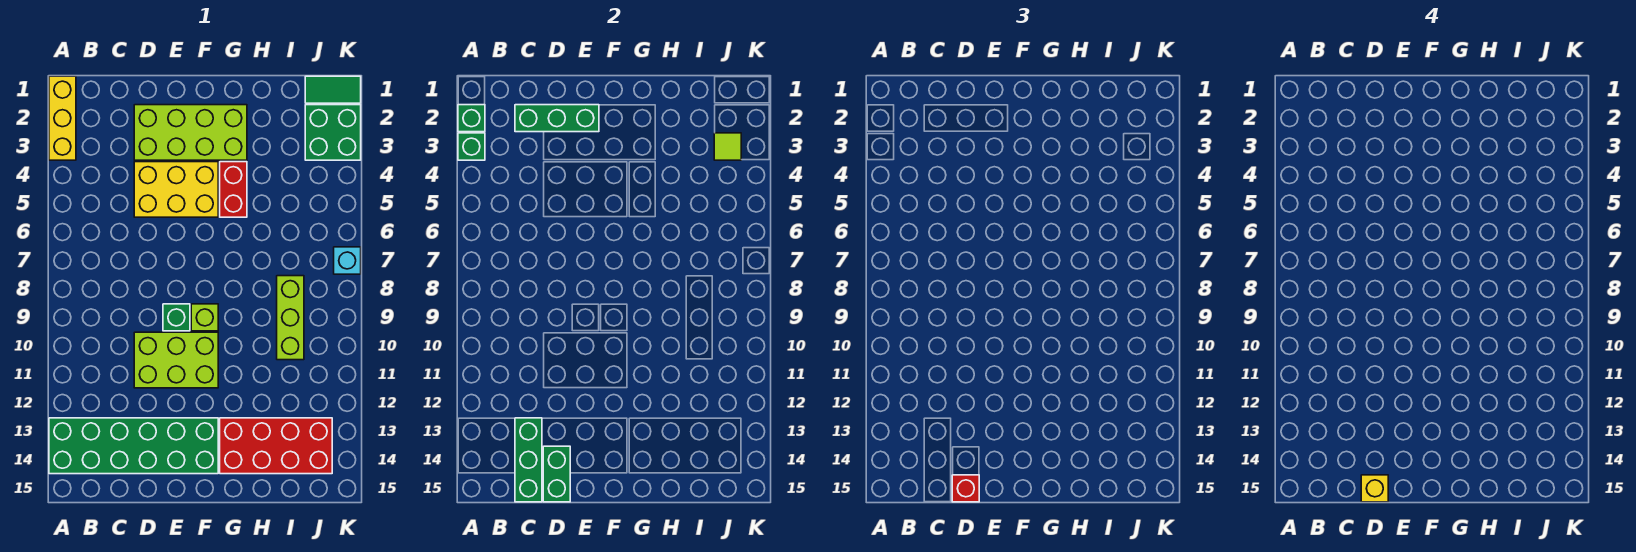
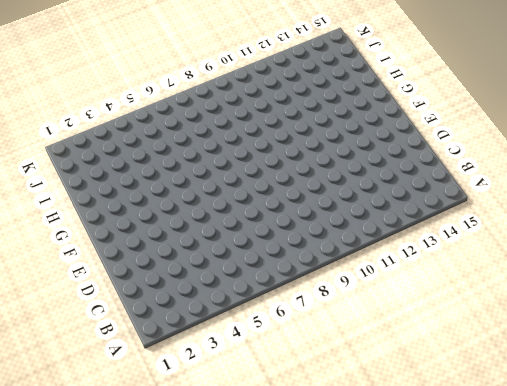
none -> yellow brick A1:A3 level 1
none -> green brick A13:F14 level 1
none -> lime brick D2:G3 level 1

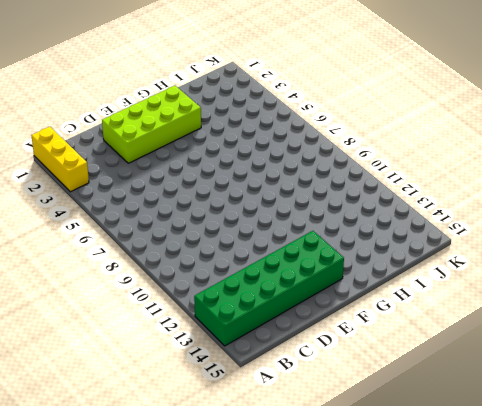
none -> yellow brick D4:F5 level 1
none -> lime brick D10:F11 level 1
none -> green brick E9 level 1

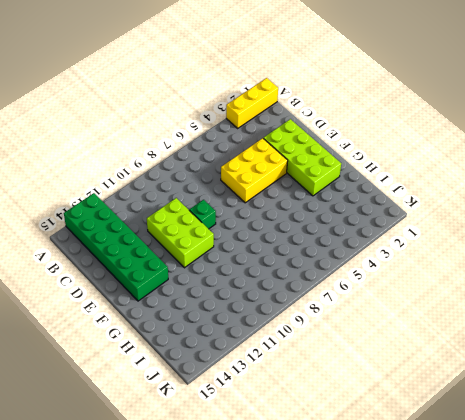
yellow brick D4:E6 level 1 -> yellow brick D4:F5 level 1
none -> lime brick F9 level 1
none -> red brick G4:G5 level 1
none -> red brick G13:J14 level 1

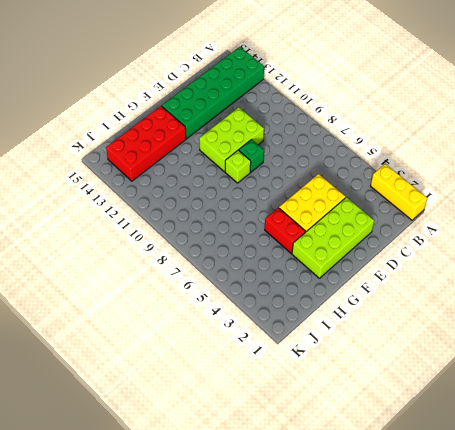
none -> lime brick I8:I10 level 1
none -> green tile J1:K1 level 1
none -> green brick J2:K3 level 1

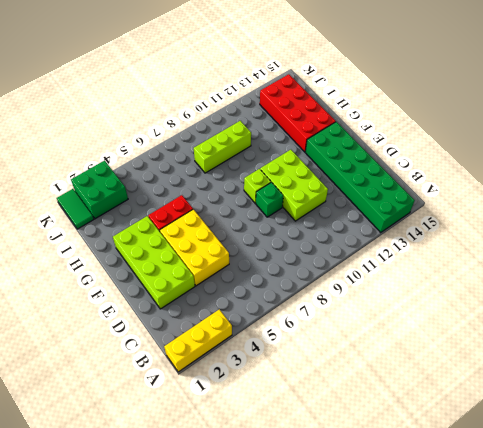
none -> cyan brick K7 level 1
none -> green brick A2 level 2
none -> green brick A3 level 2

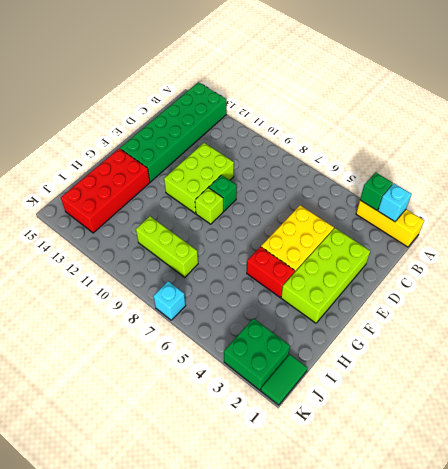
cyan brick A2 level 2 -> green brick A2 level 2
none -> green brick C2:E2 level 2
none -> green brick C13:C15 level 2
none -> green brick D14:D15 level 2

